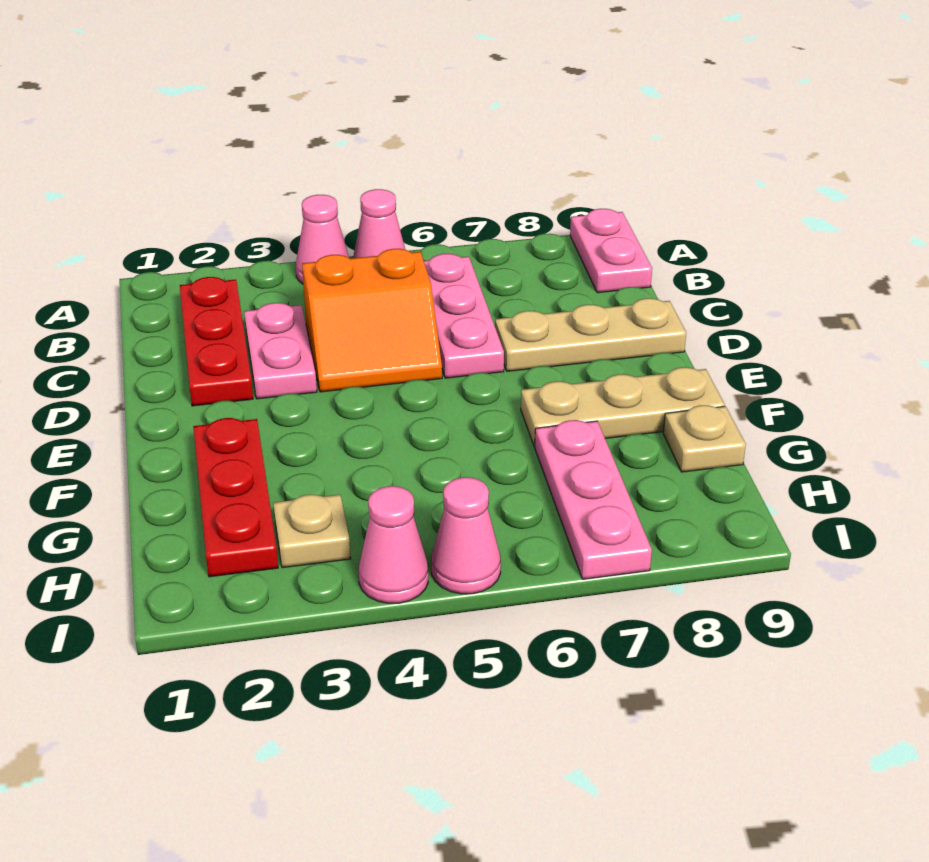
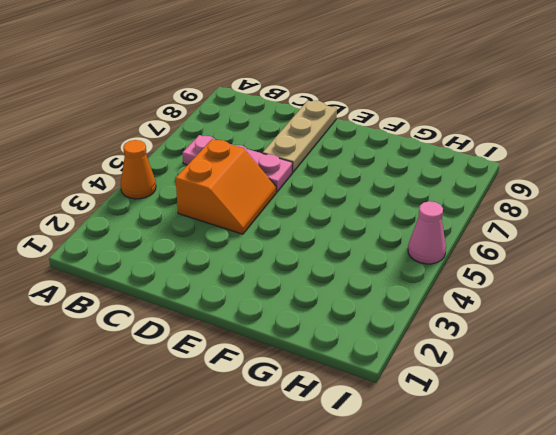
orange cone A4 level 1 -> pink cone A4 level 1
none -> pink cone A5 level 1
none -> pink plate A9:B9 level 1
none -> red plate B2:D2 level 1

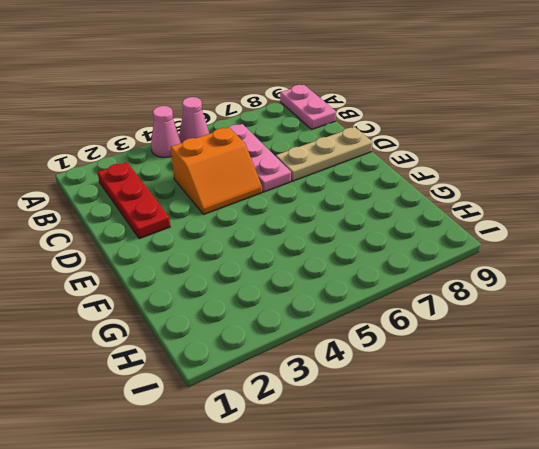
none -> pink plate C3:D3 level 1
none -> red plate F2:H2 level 1
none -> tan plate F7:F9 level 1

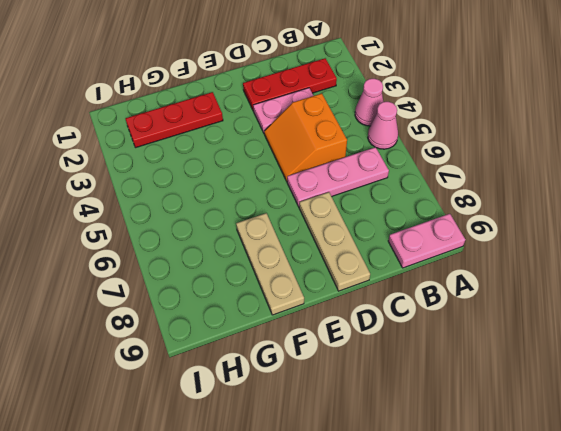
none -> pink plate G7:I7 level 1
none -> tan plate G9 level 1
none -> tan plate H3 level 1

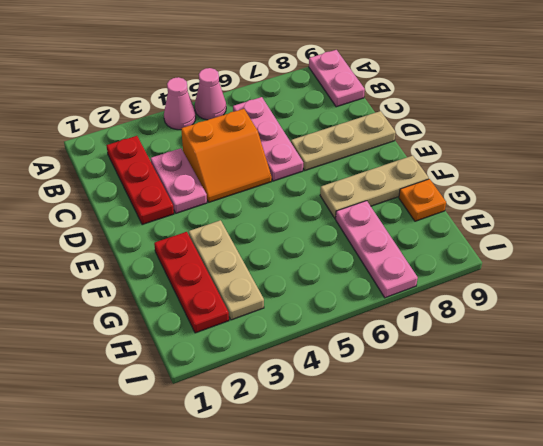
tan plate F3:H3 level 1 -> tan plate H3 level 1
orange plate G9 level 1 -> tan plate G9 level 1
none -> pink cone I4 level 1
none -> pink cone I5 level 1

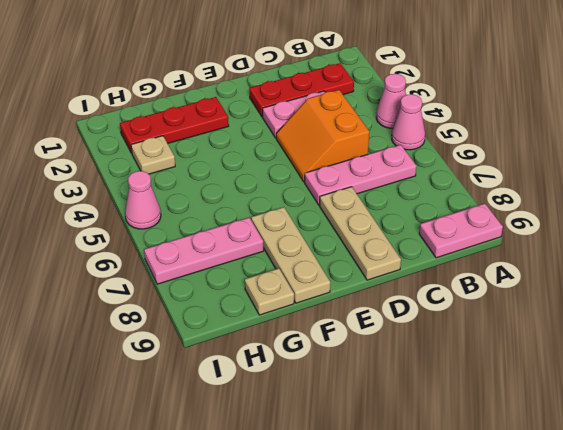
none -> pink cone I4 level 1

